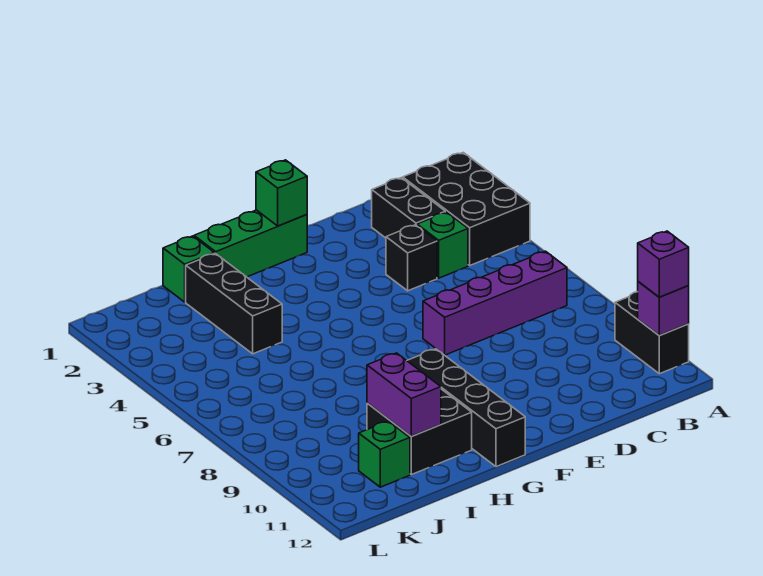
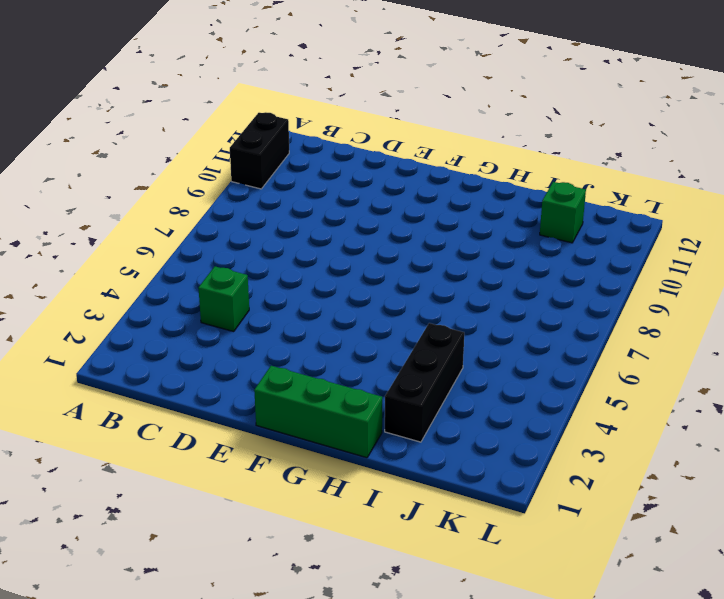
none -> black brick A2:B4 level 1
none -> purple brick B7:E7 level 1
none -> black brick C2:C3 level 1

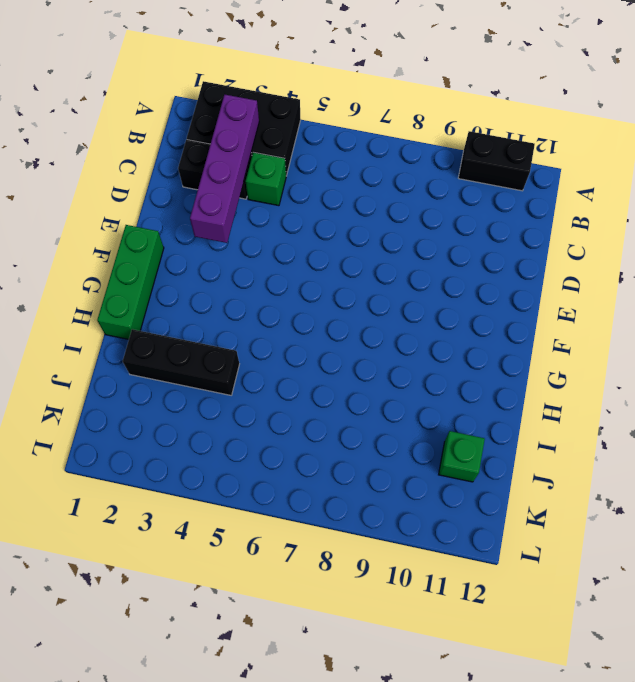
purple brick B3:E3 level 2 -> purple brick B7:E7 level 1
none -> black brick D4 level 1
none -> black brick G9:G12 level 1
none -> black brick H10:I11 level 1

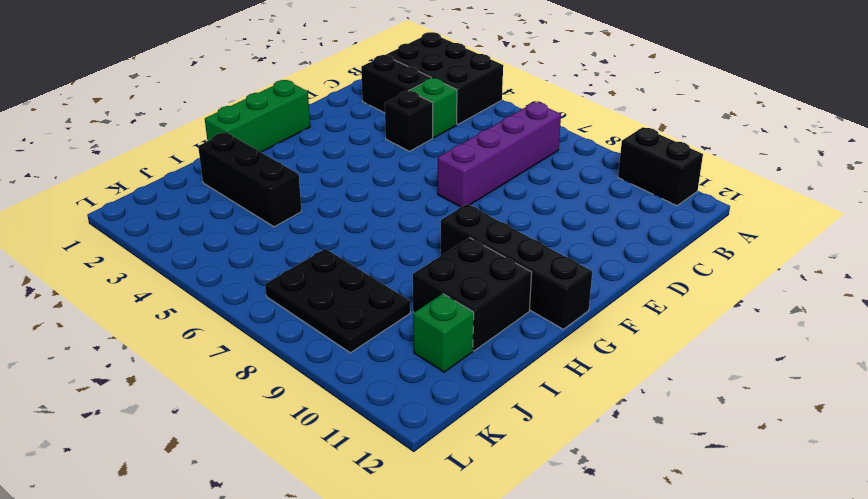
black plate J7:K9 level 1 -> none
none -> green brick I1 level 1
none -> purple brick A11 level 2
none -> green brick F1 level 2

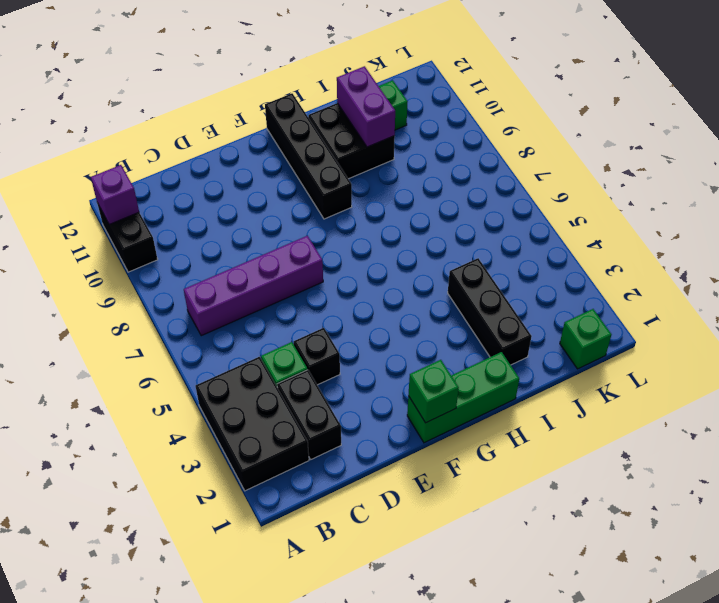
green brick K1 level 1 -> green brick I1 level 1
none -> purple brick A11 level 3

